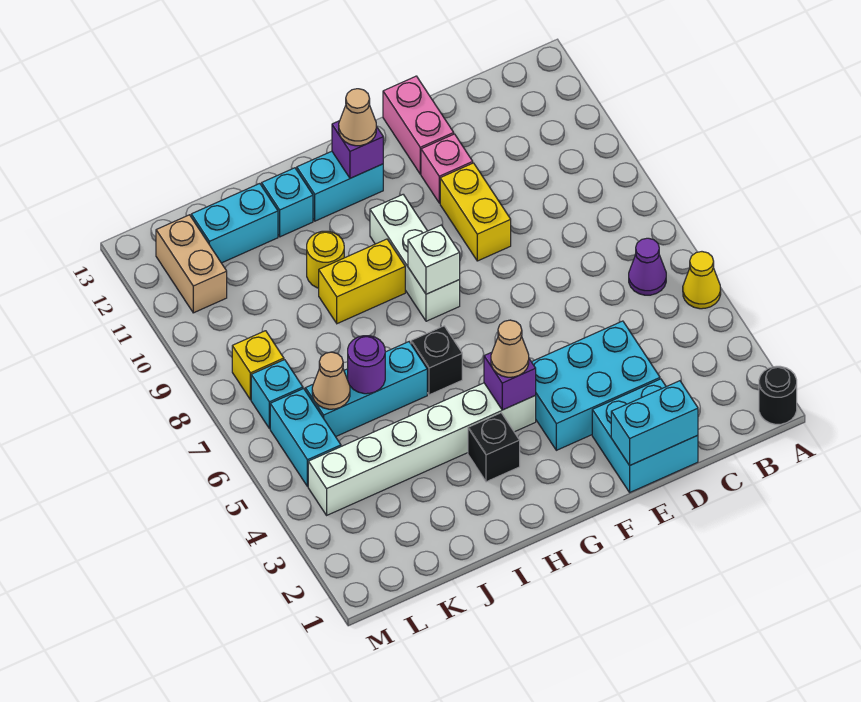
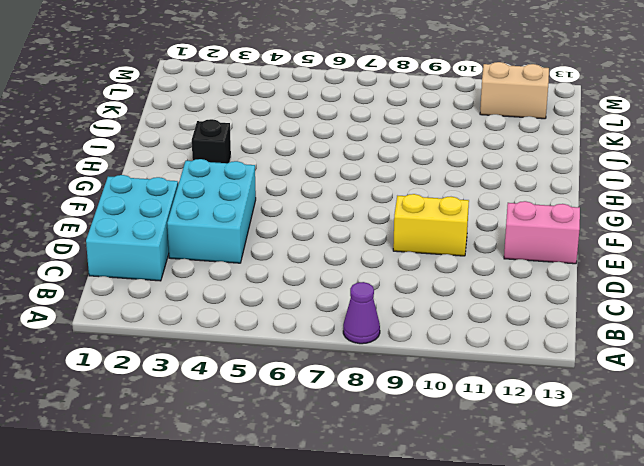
purple cone A8 level 1 -> purple cone B6 level 1
cyan brick C1:E2 level 1 -> cyan brick D1:E2 level 1
none -> black round brick A1 level 1
none -> yellow cone A5 level 1
none -> pink brick E11 level 1
none -> white brick G4:L4 level 1

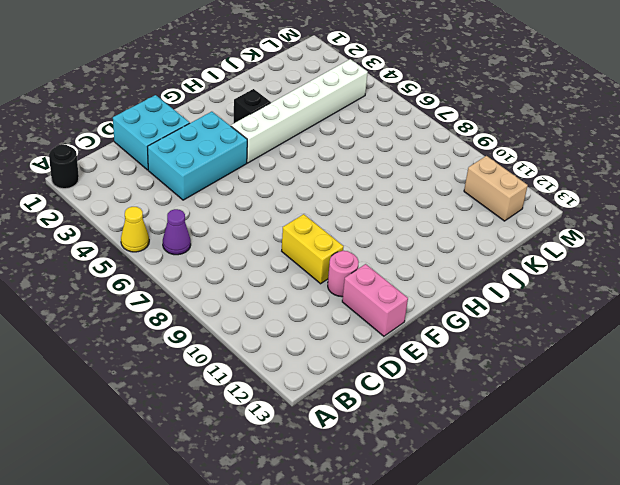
pink round brick E11 level 1 -> pink brick E11 level 1
none -> white brick G8:G10 level 1
none -> cyan brick G12:H12 level 1
none -> black brick H6 level 1
none -> yellow brick H9:I9 level 1

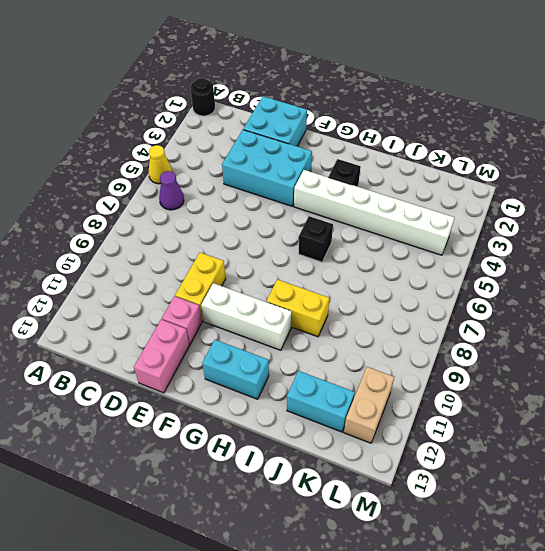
white brick F10:H10 level 1 -> white brick G8:G10 level 1
none -> cyan brick I6:K6 level 1
none -> yellow round brick I10 level 1
none -> cyan brick I12 level 1
none -> cyan brick L5:L6 level 1

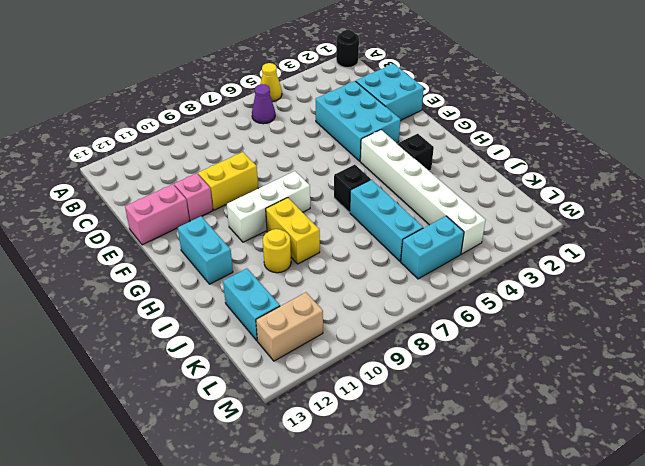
none -> cyan brick I12 level 1
none -> cyan brick L7 level 1
none -> yellow brick L8 level 1
none -> cyan brick D1:E1 level 2

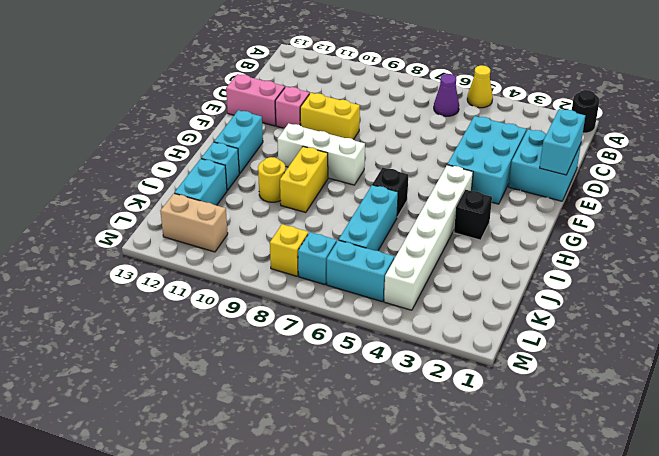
none -> purple brick G4 level 2
none -> white brick G8 level 2
none -> purple brick G12 level 2
none -> purple round brick J6 level 2

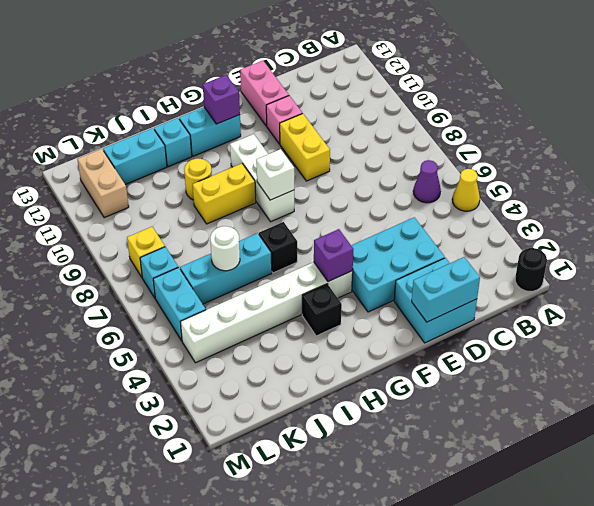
white round brick J6 level 2 -> purple round brick J6 level 2
none -> tan cone K6 level 2
none -> tan cone G4 level 3
none -> tan cone G12 level 3

